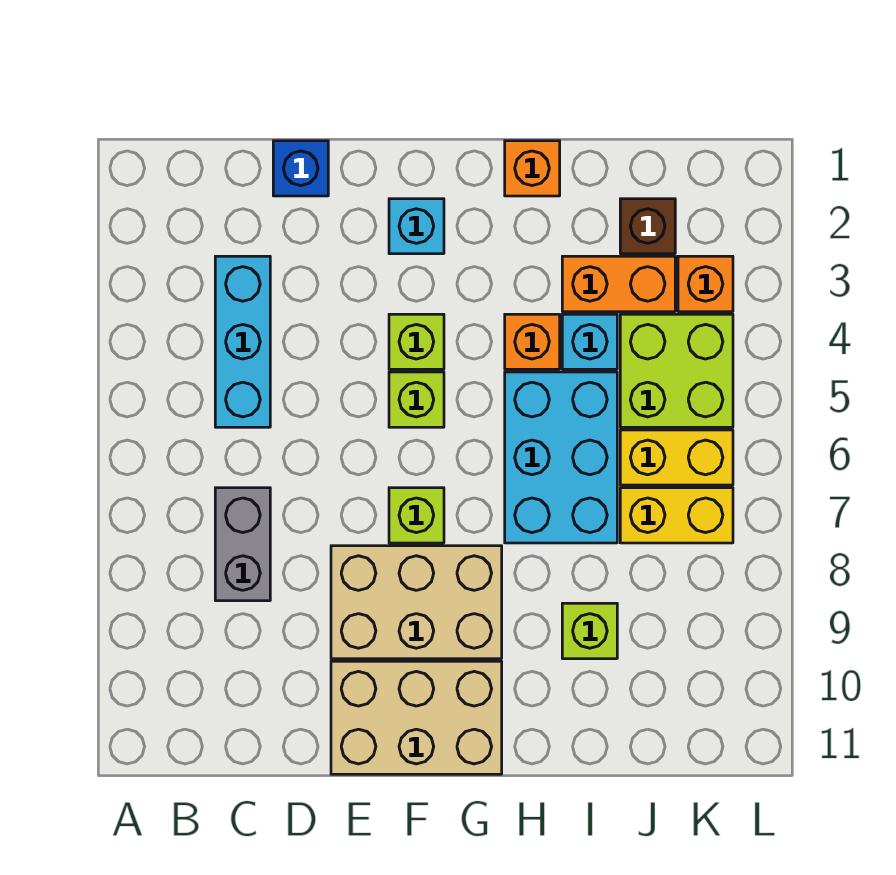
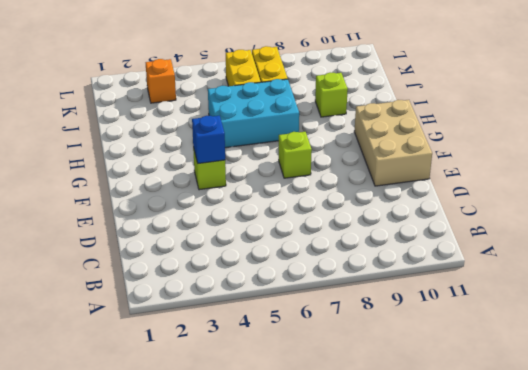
blue brick F4 level 2 -> blue brick D1 level 1
none -> cyan brick C3:C5 level 1
none -> grey brick C7:C8 level 1
none -> tan brick E8:G9 level 1

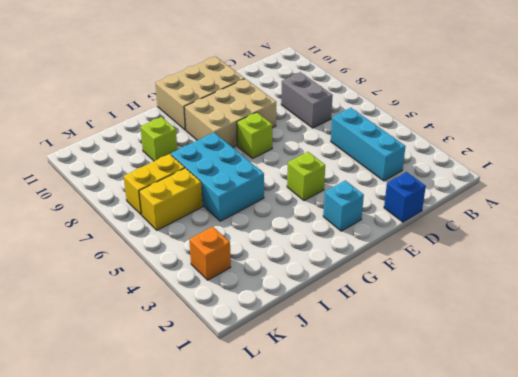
none -> lime brick F5 level 1
none -> orange brick H1 level 1
none -> orange brick H4 level 1

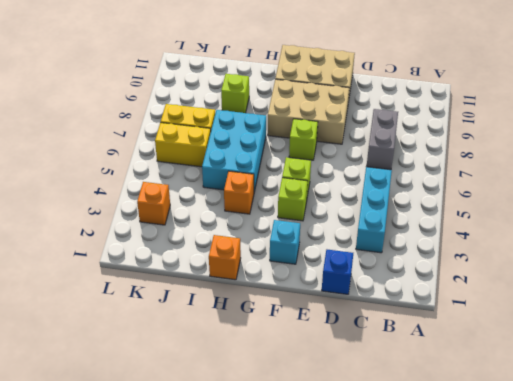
none -> orange brick I3:J3 level 1
none -> cyan brick I4 level 1
none -> brown brick J2 level 1

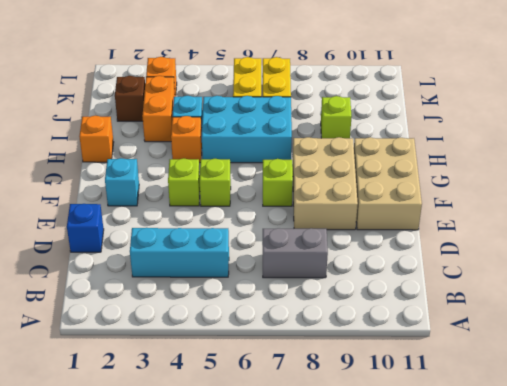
none -> lime brick J4:K5 level 1

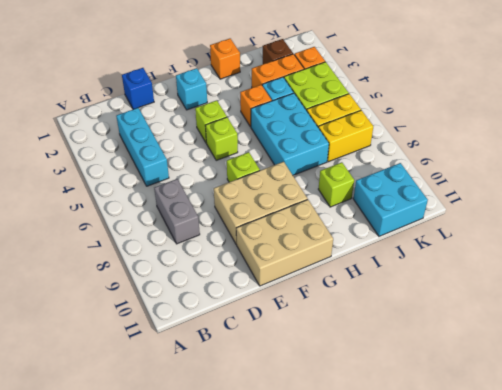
cyan brick J10:K11 level 1 -> none

